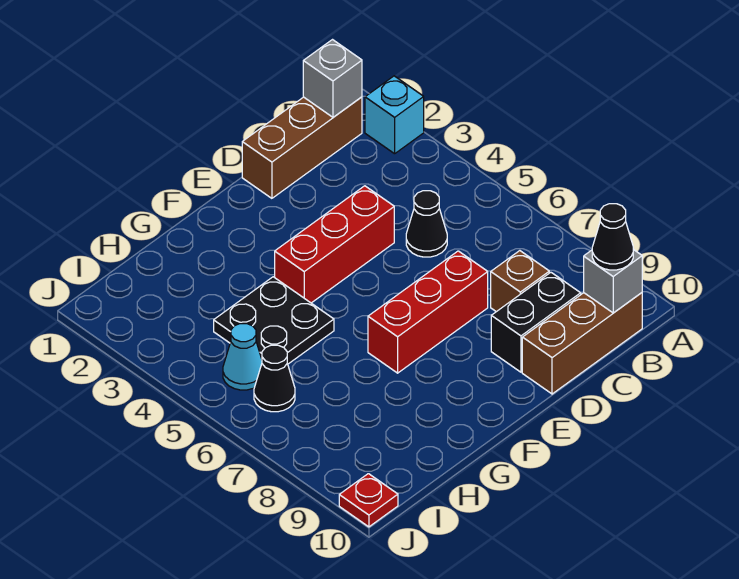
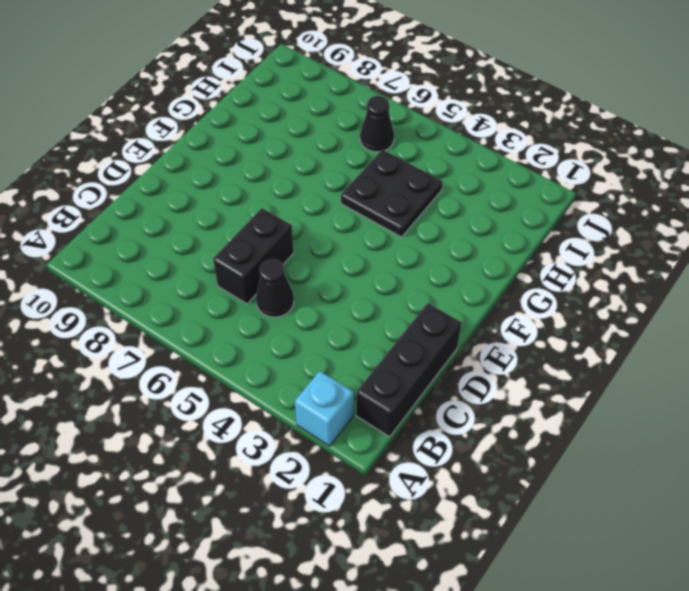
black brick B1:D1 level 1 -> brown brick B1:D1 level 1
black brick C6:D6 level 1 -> black brick C9:D9 level 1
none -> brown brick B10:D10 level 1
none -> brown brick C8 level 1
none -> red brick D4:F4 level 1

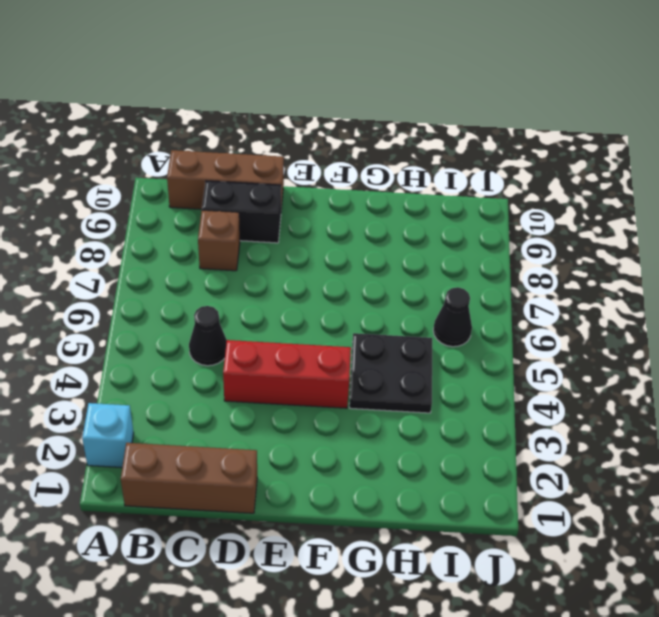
none -> red brick D7:F7 level 1
none -> cyan cone I5 level 1
none -> red plate J10 level 1

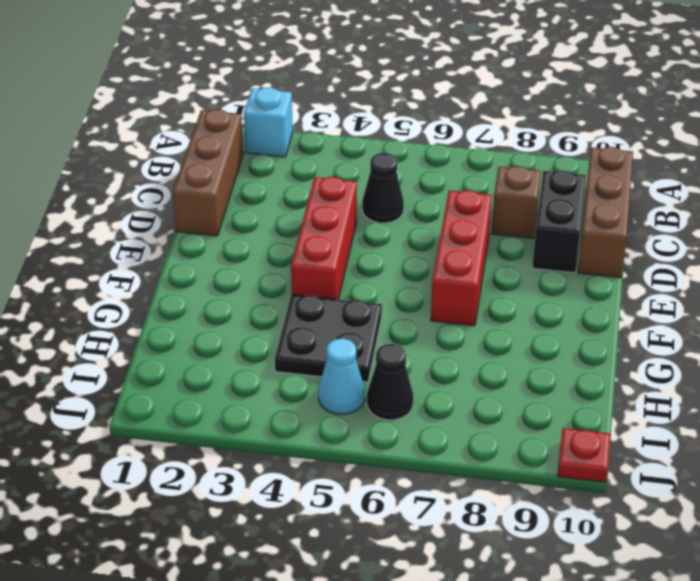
none -> grey brick B1 level 2
none -> grey brick B10 level 2
none -> black cone B10 level 3

